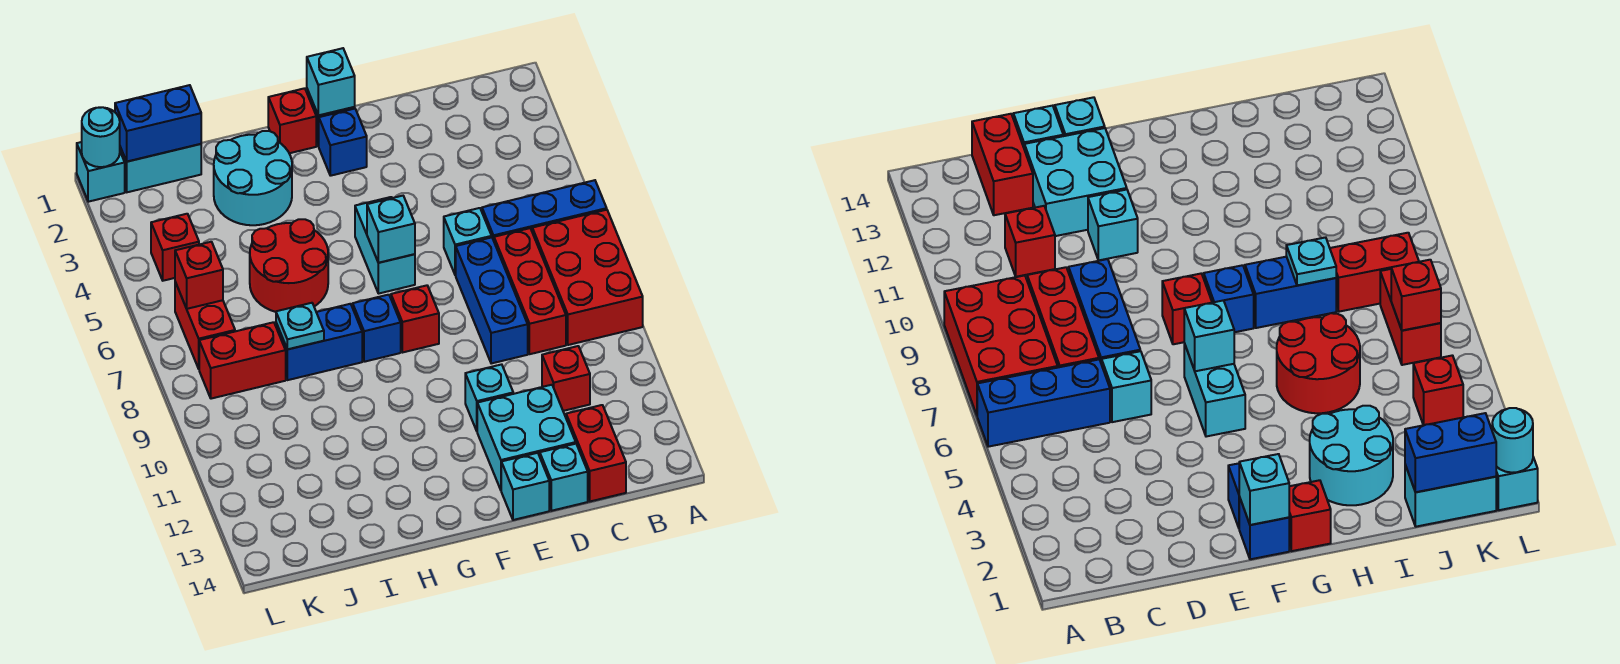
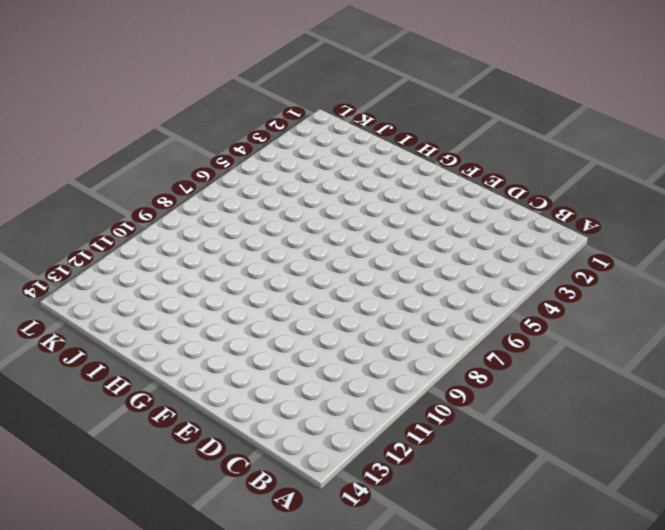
none -> blue brick A6:C6 level 1
none -> red brick A7:B9 level 1
none -> red brick C7:C9 level 1
none -> red brick C11 level 1

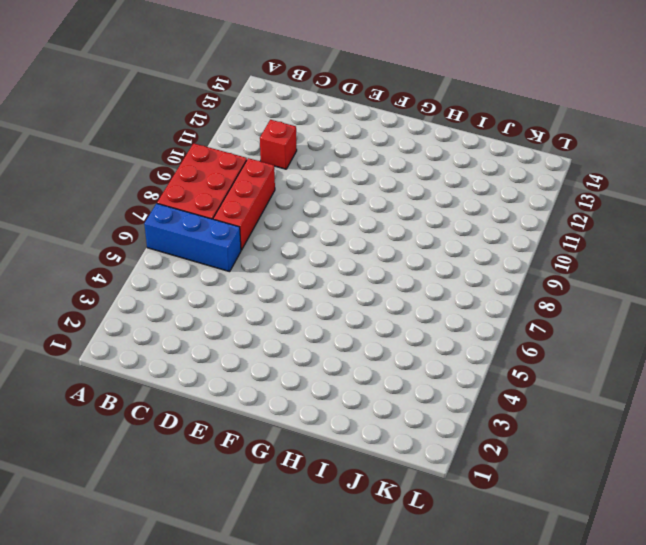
none -> red brick C13:C14 level 1
none -> cyan brick D6 level 1
none -> blue brick D7:D9 level 1
none -> cyan brick D12:E13 level 1

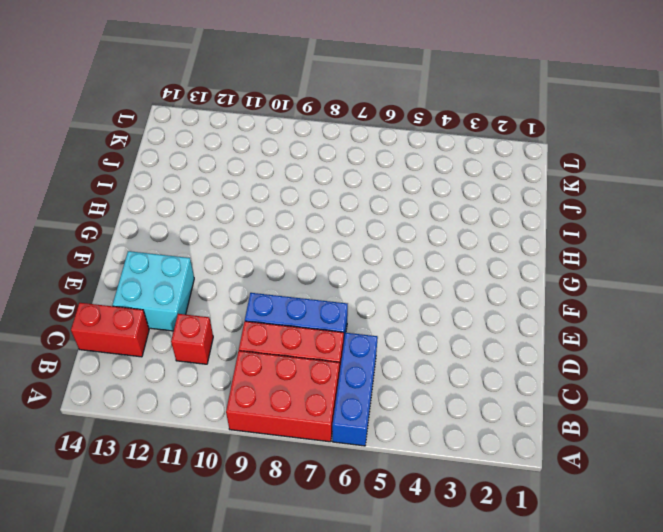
none -> cyan brick D6 level 1
none -> cyan brick D14 level 1
none -> cyan brick E11 level 1
none -> cyan brick E14 level 1

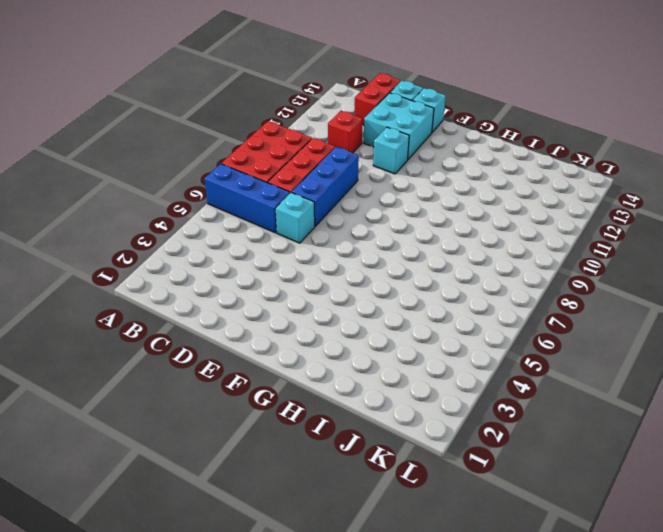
none -> blue brick F1 level 1
none -> blue brick F2 level 1
none -> cyan brick F5:F6 level 1
none -> red brick F8 level 1

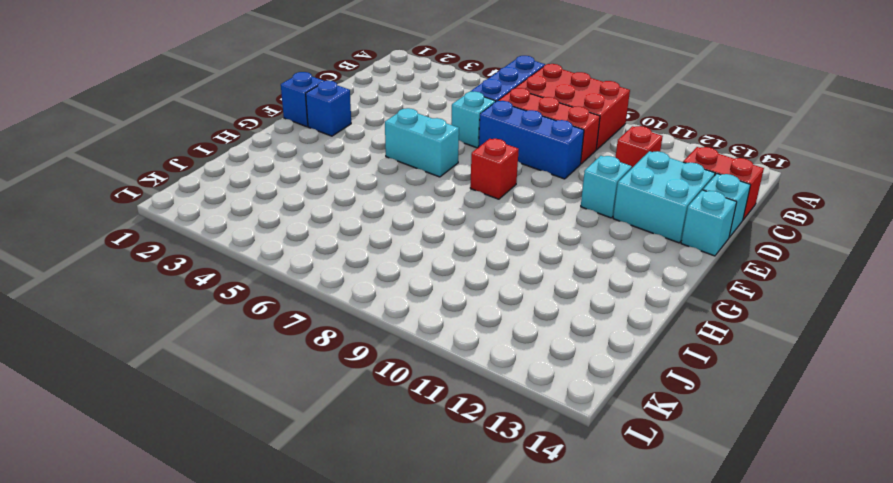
none -> red brick G1 level 1
none -> blue brick G8 level 1
none -> cyan round brick H2:I3 level 1
none -> red round brick H5:I6 level 1

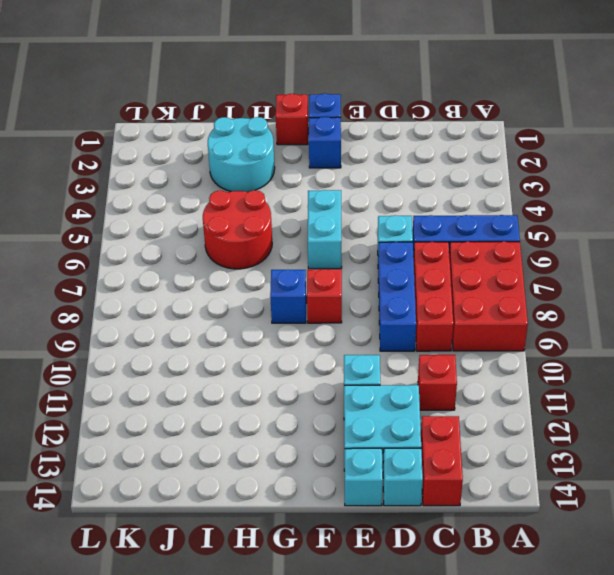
none -> blue brick H8:I8 level 1
none -> cyan brick J1:K1 level 1
none -> red brick J8:K8 level 1
none -> red brick K4 level 1

